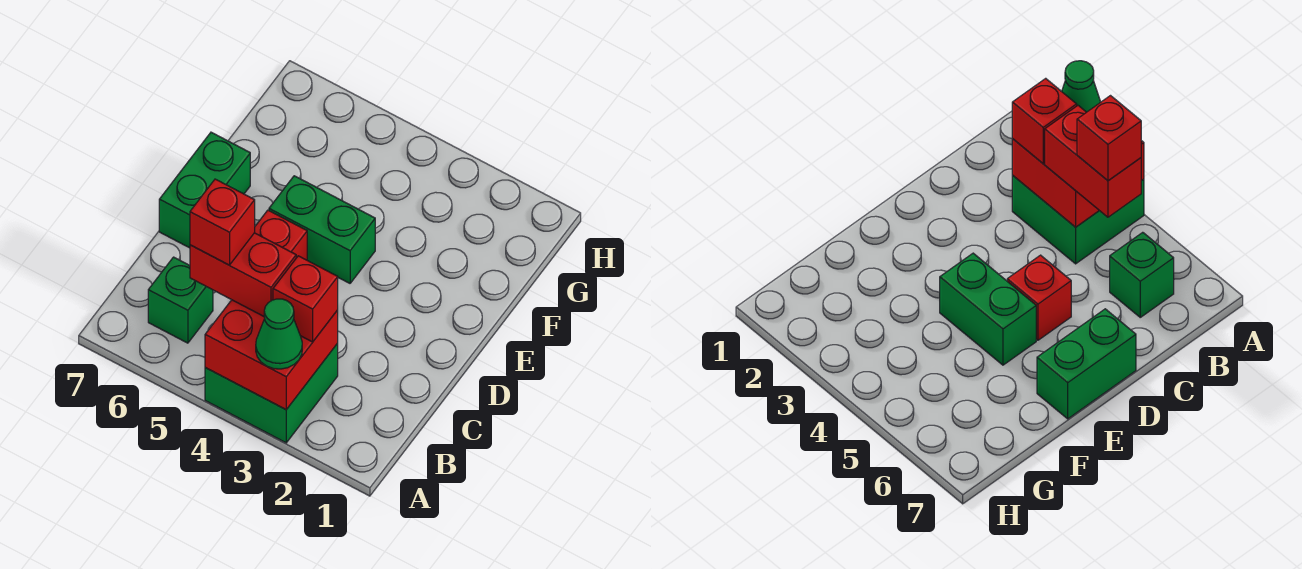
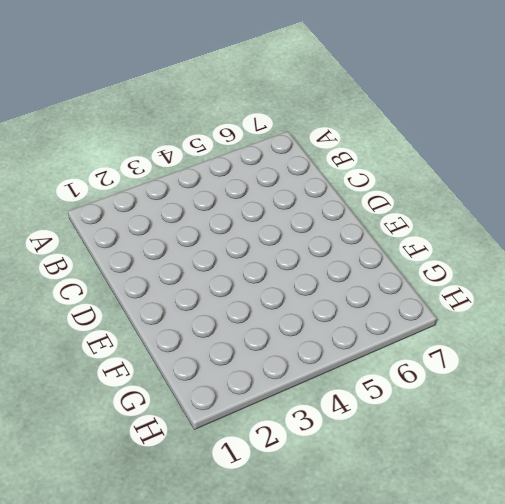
none -> green brick A3:B4 level 1
none -> green brick B6 level 1

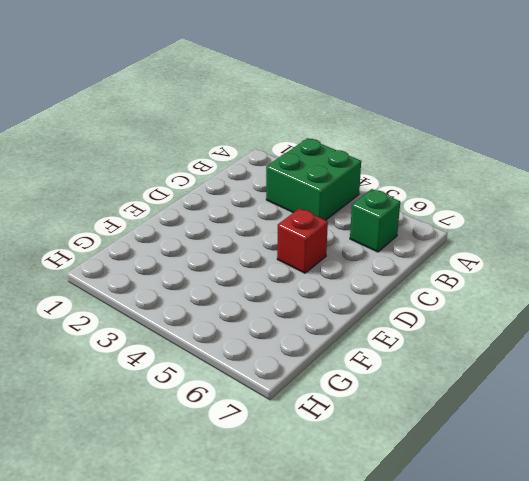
none -> green brick D7:E7 level 1
none -> green brick E4:E5 level 1

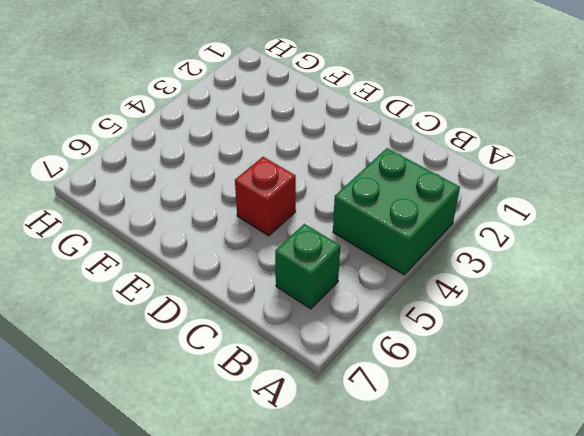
none -> green brick D7:E7 level 1
none -> green brick E4:E5 level 1

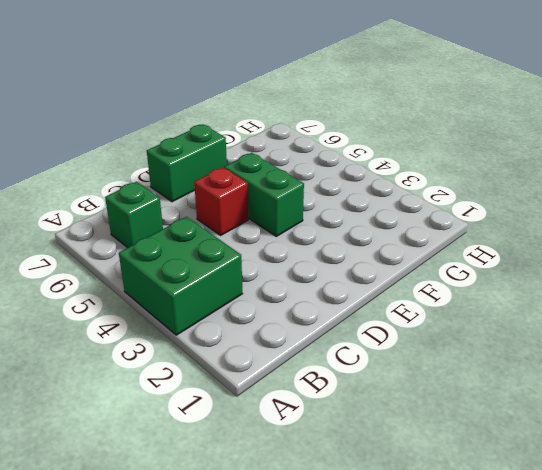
none -> red brick A3:B4 level 2
none -> green cone A3 level 3

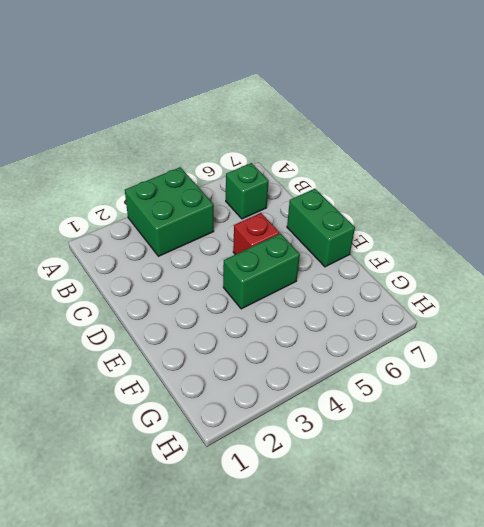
none -> red brick A3:B4 level 2
none -> green cone A3 level 3

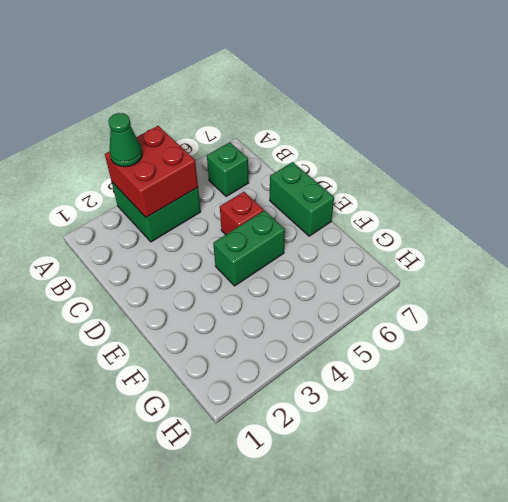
none -> red brick B3 level 3
none -> red brick B4:B5 level 3

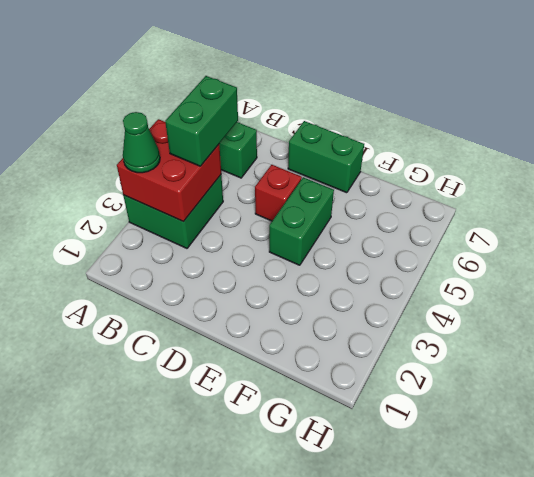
green brick B4:B5 level 3 -> red brick B4:B5 level 3
none -> red brick B3 level 3
none -> red brick B5 level 4

